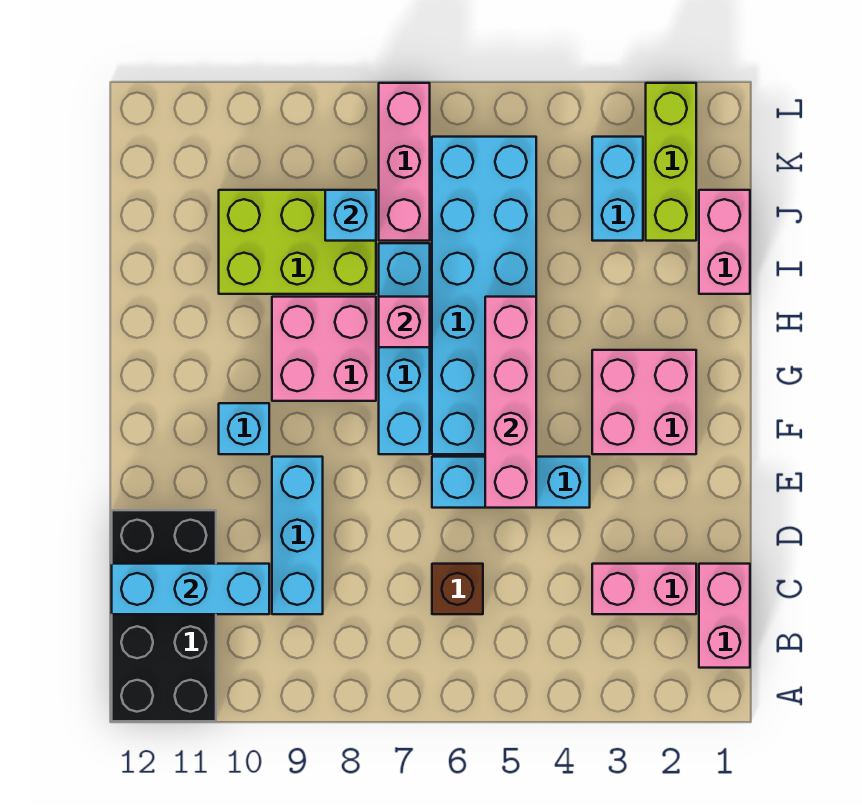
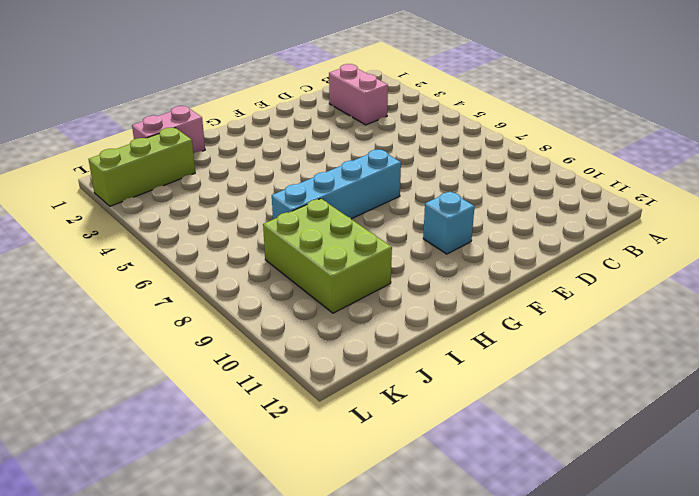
none -> black brick A11:D12 level 1
none -> pink brick B1:C1 level 1
none -> brown brick C6 level 1

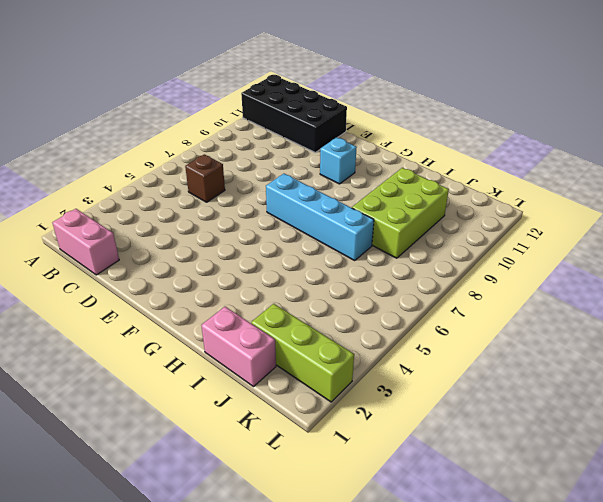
none -> pink brick C2:C3 level 1
none -> cyan brick C9:E9 level 1
none -> cyan brick E4:E6 level 1

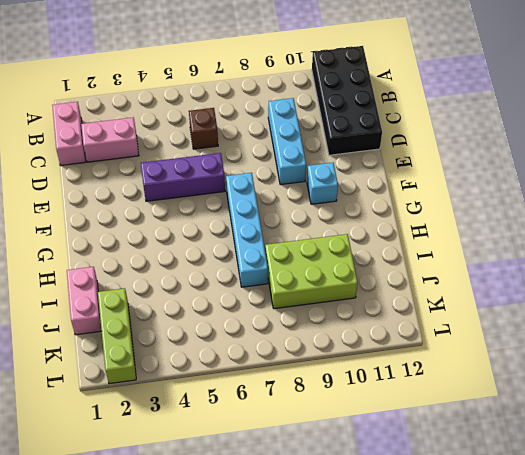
purple brick E4:E6 level 1 -> cyan brick E4:E6 level 1
none -> pink brick F2:G3 level 1
none -> cyan brick F5:K6 level 1
none -> pink brick G8:H9 level 1

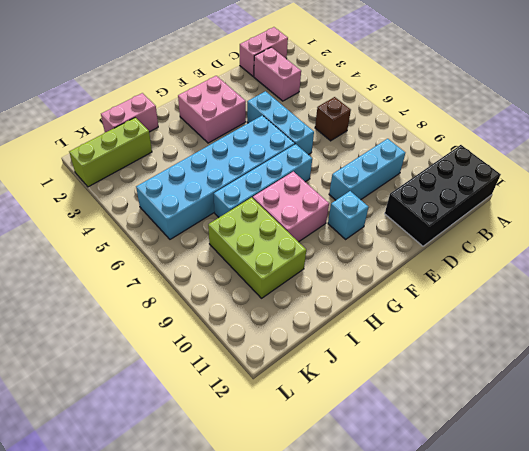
none -> cyan brick J3:K3 level 1
none -> pink brick J7:L7 level 1
none -> cyan brick C10:C12 level 2

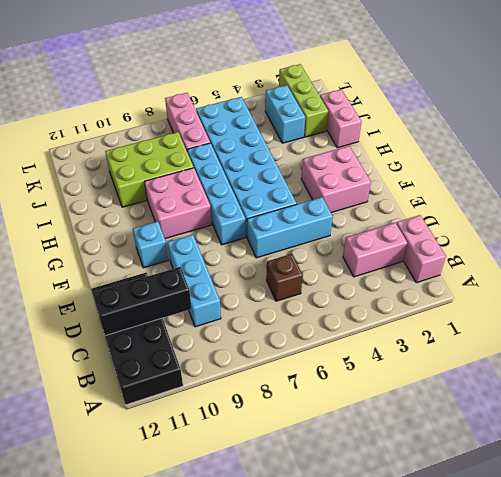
black brick C10:C12 level 2 -> cyan brick C10:C12 level 2
none -> pink brick E5:H5 level 2
none -> pink brick H7 level 2
none -> cyan brick J8 level 2

